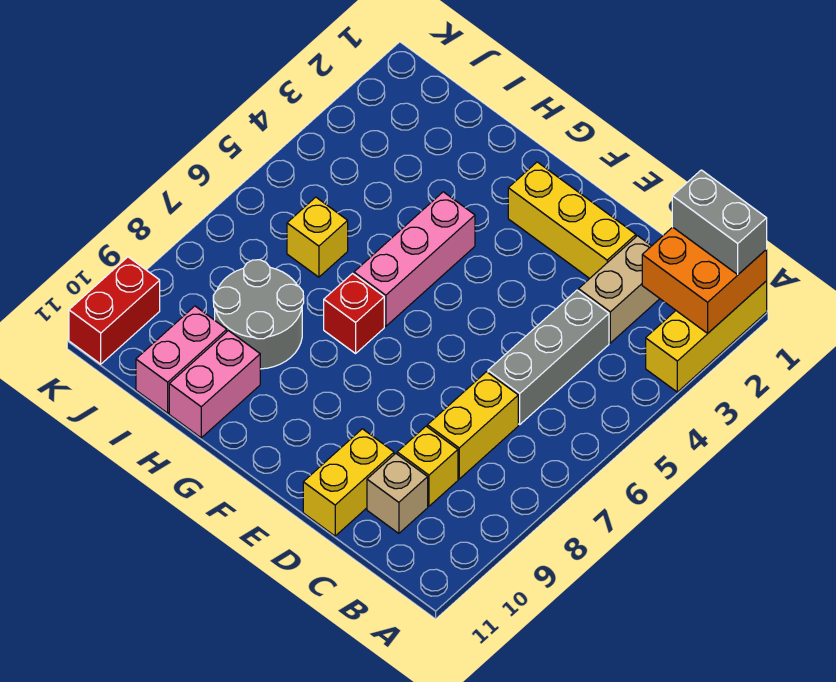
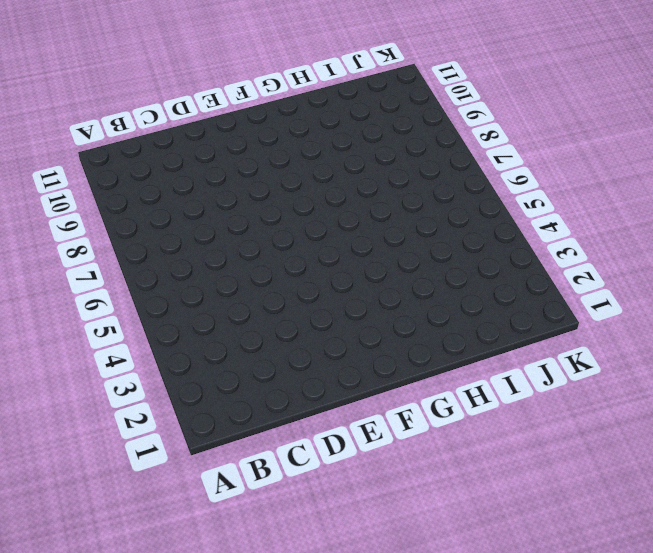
none -> yellow brick A1:A3 level 1
none -> tan brick C2:C3 level 1
none -> grey brick C4:C6 level 1

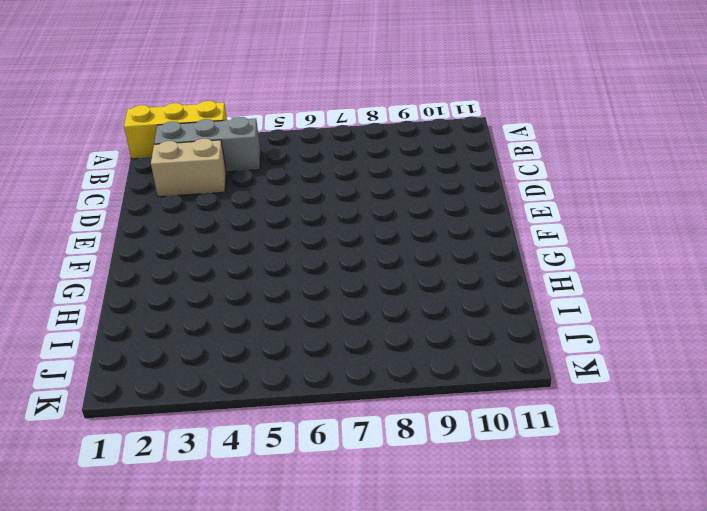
grey brick B2:B4 level 1 -> grey brick C4:C6 level 1
none -> yellow brick C7:C8 level 1
none -> yellow brick C9 level 1
none -> tan brick C10 level 1

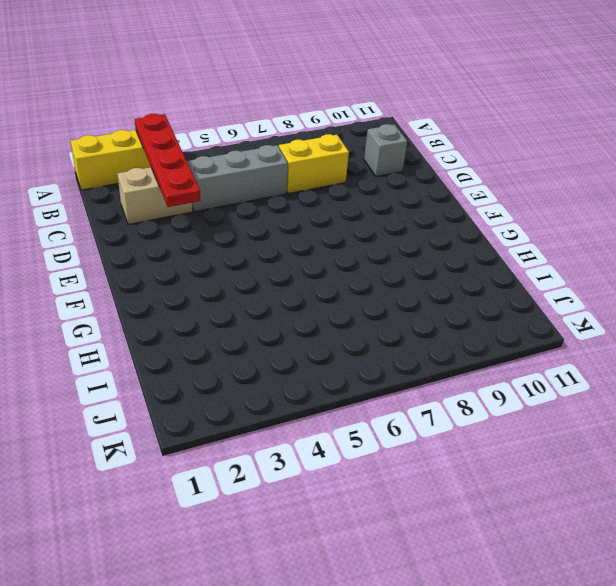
red plate A3:D3 level 2 -> none
grey brick C10 level 1 -> tan brick C10 level 1
none -> yellow brick C9 level 1
none -> yellow brick D2:F2 level 1
none -> yellow brick D10:D11 level 1

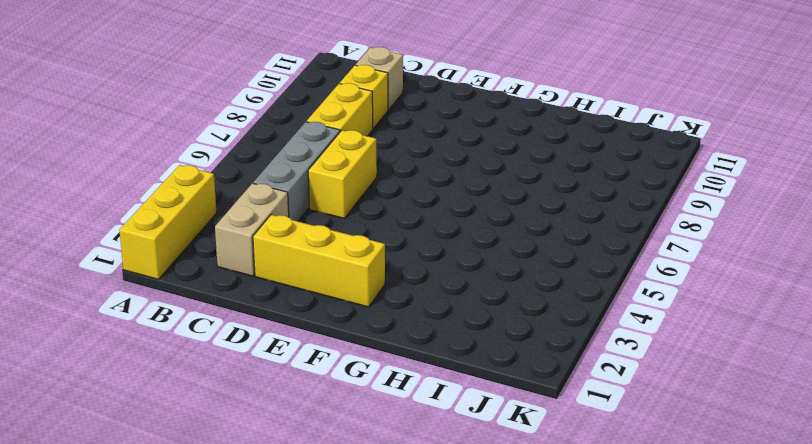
yellow brick D5:D6 level 1 -> yellow brick D10:D11 level 1
none -> pink brick G4:G6 level 1
none -> red brick G7 level 1
none -> grey round brick H8:I9 level 1

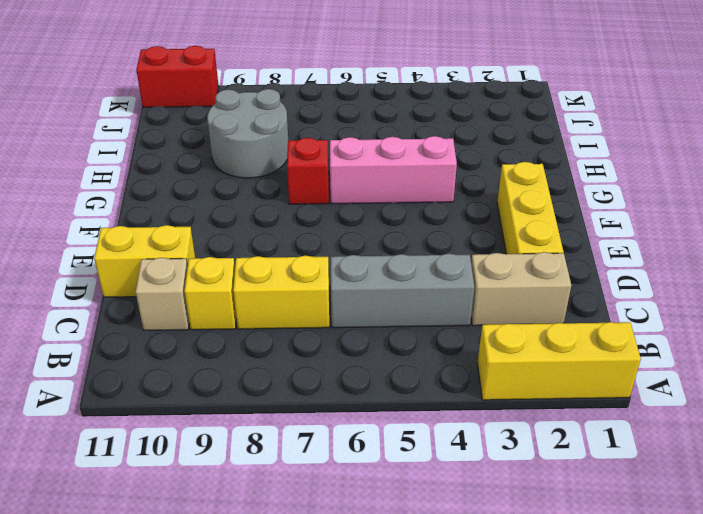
none -> pink brick H10:H11 level 1
none -> yellow brick I6 level 1
none -> pink brick I10:I11 level 1

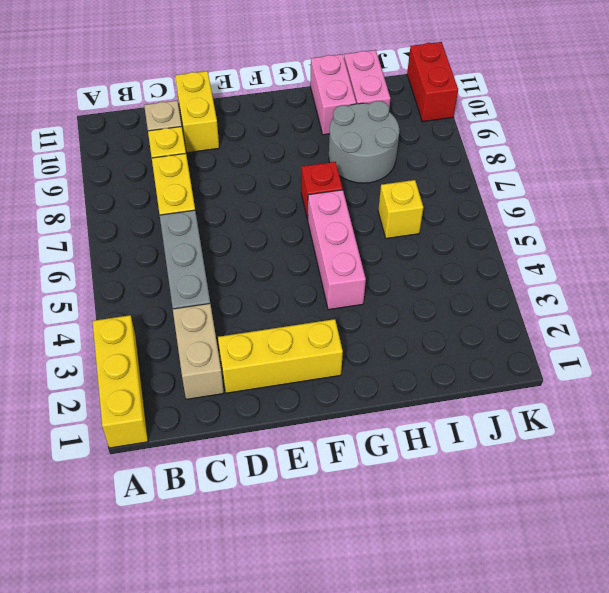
none -> orange brick A1:B2 level 2
none -> grey brick A1:B1 level 3

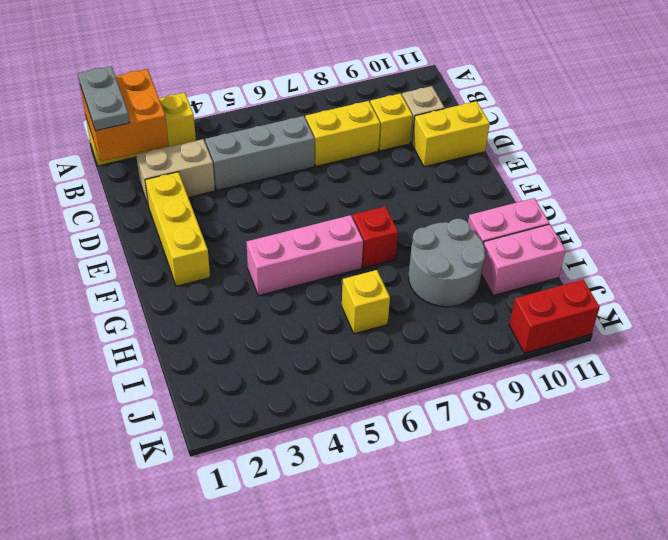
grey plate A1:B1 level 3 -> grey brick A1:B1 level 3

